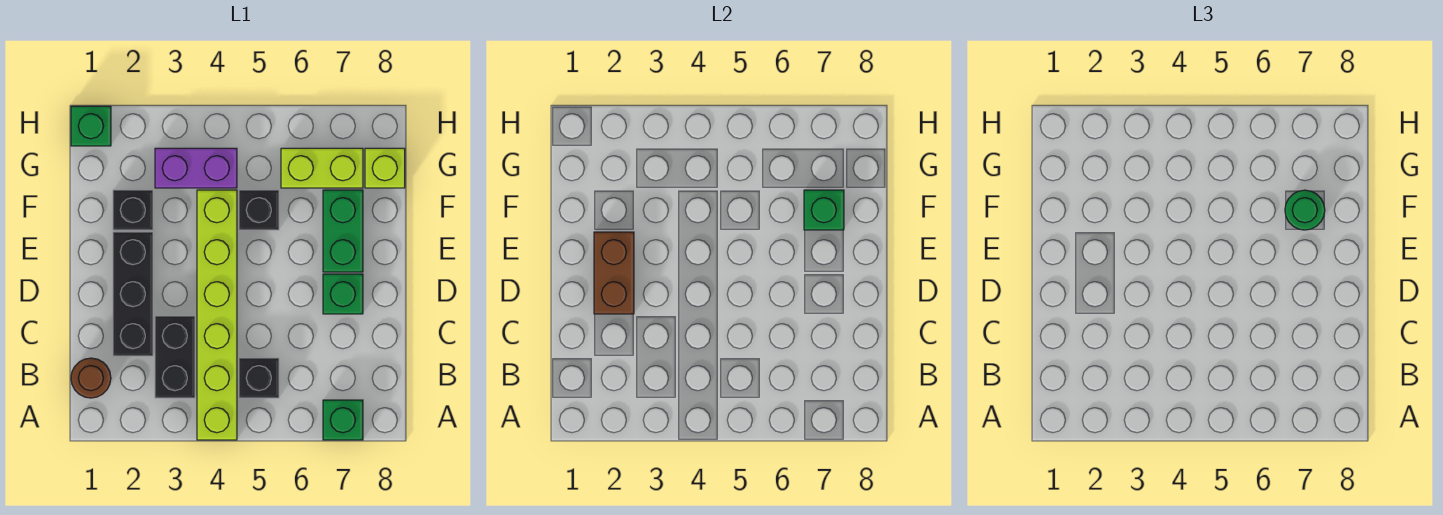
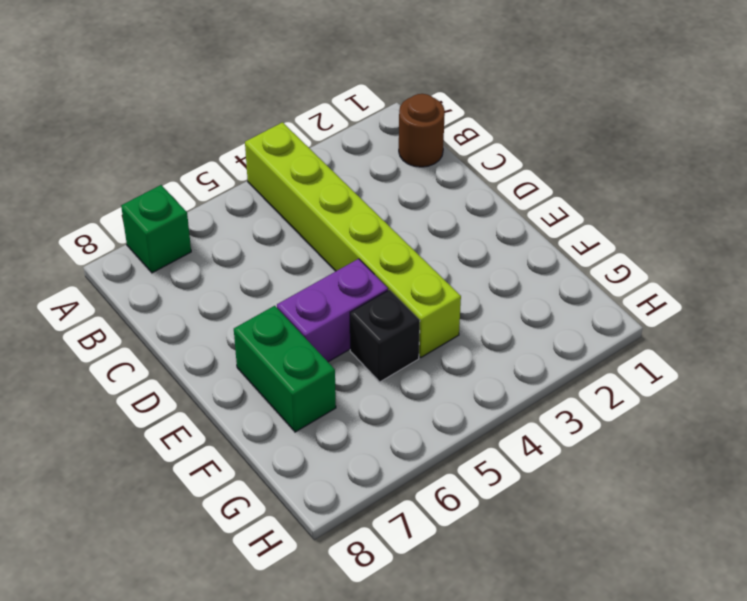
purple brick E5:E6 level 1 -> purple brick G3:G4 level 1
none -> black brick B3:C3 level 1
none -> black brick B5 level 1
none -> black brick C2:E2 level 1

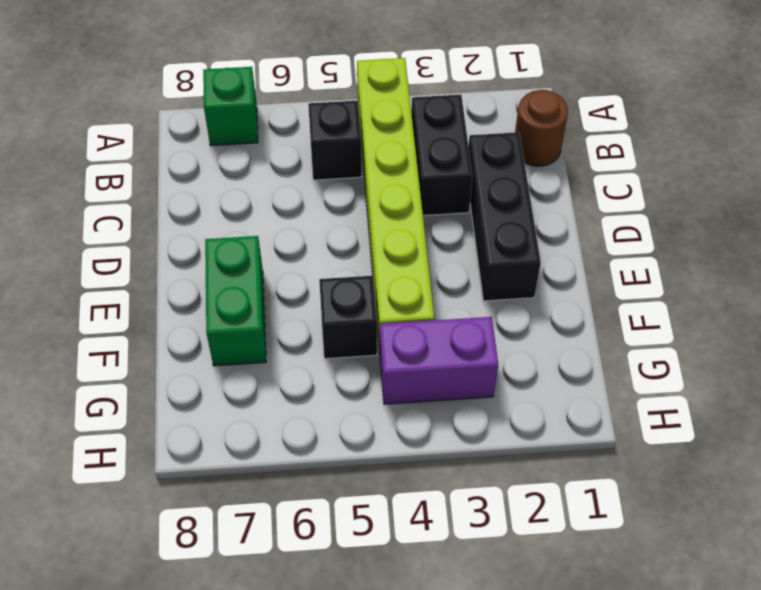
none -> green brick D7 level 1
none -> black brick F2 level 1
none -> lime brick G6:G7 level 1

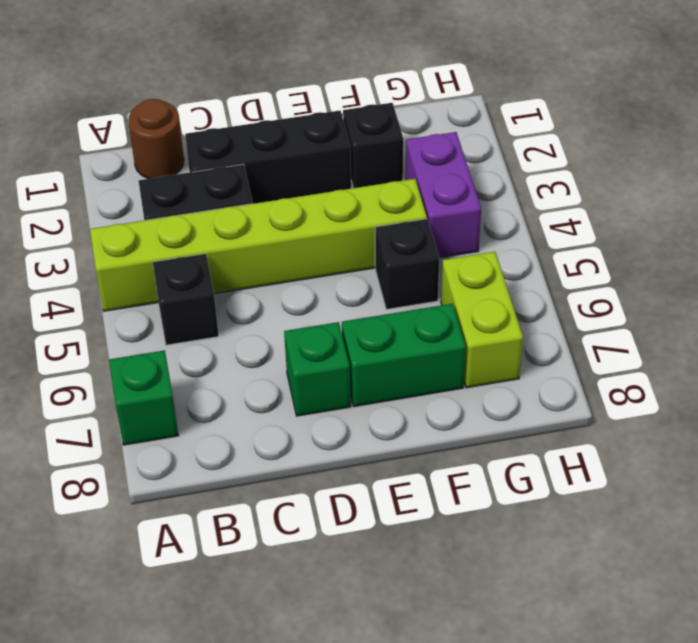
none -> lime brick G8 level 1
none -> green brick H1 level 1
none -> brown brick D2:E2 level 2

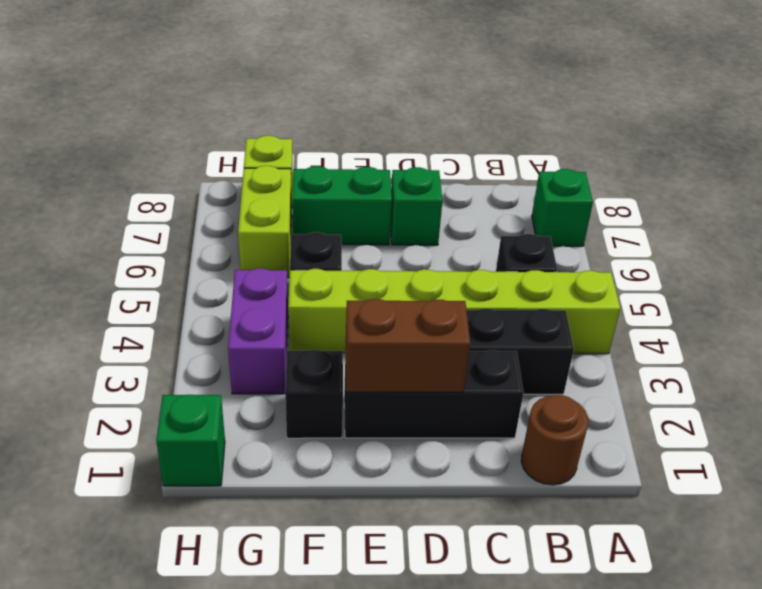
none -> green brick F7 level 2
none -> green round brick F7 level 3

